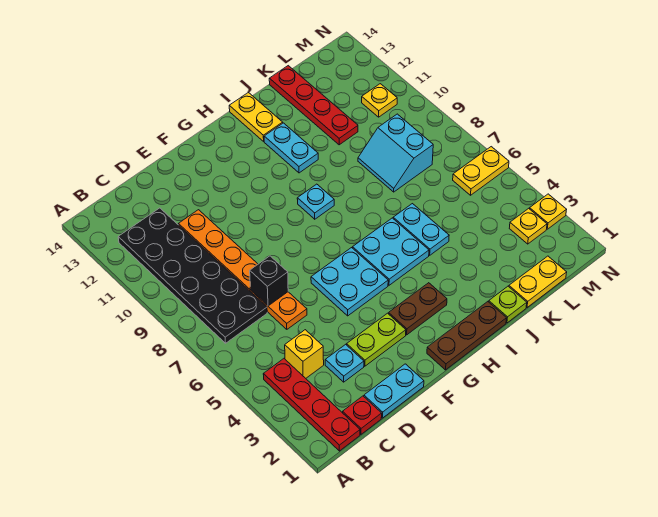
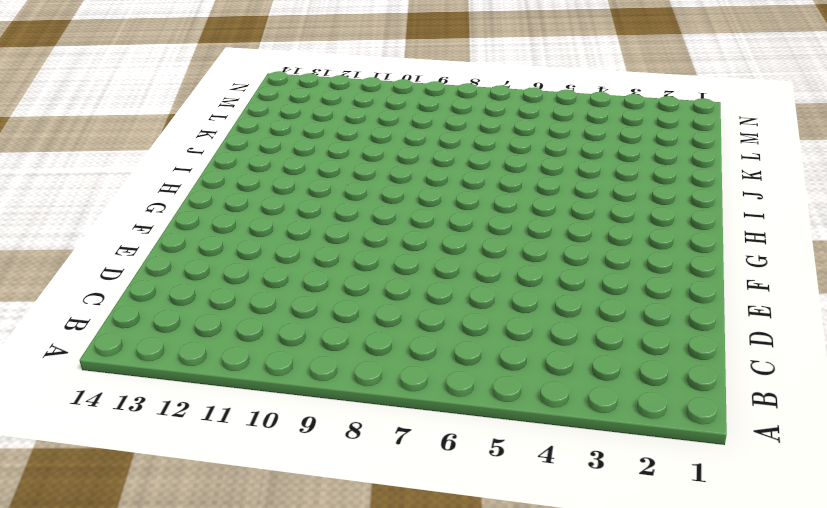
none -> red plate B1:B4 level 1
none -> black plate B7:C12 level 1
none -> red plate C1 level 1

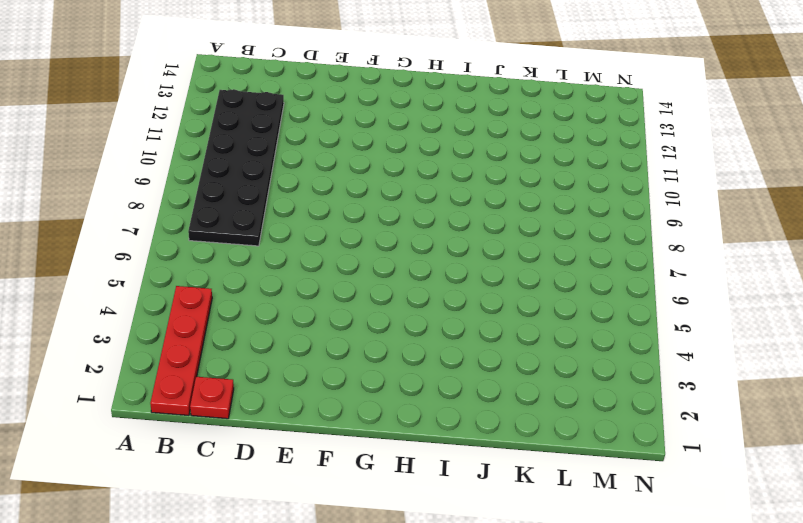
none -> yellow brick C4 level 1
none -> cyan plate D1:E1 level 1
none -> cyan plate D3 level 1

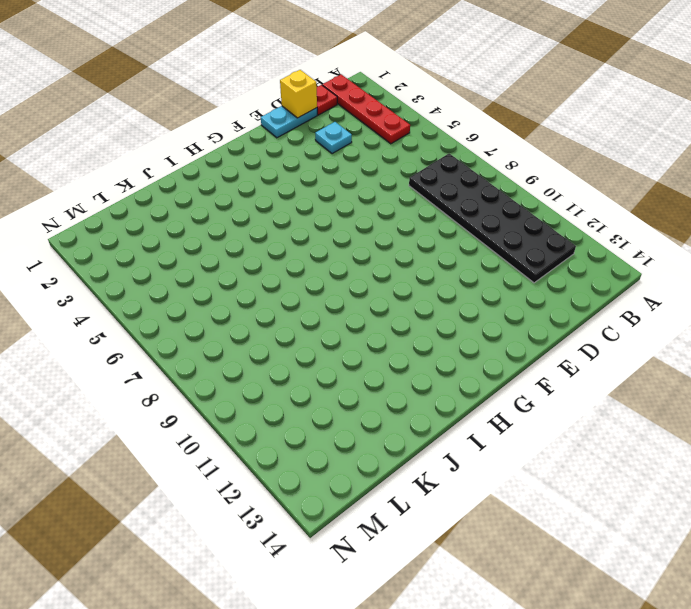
yellow brick D1 level 2 -> yellow brick C4 level 1
none -> orange plate D6:D11 level 1
none -> lime plate E3:F3 level 1
none -> cyan plate F5:G6 level 1

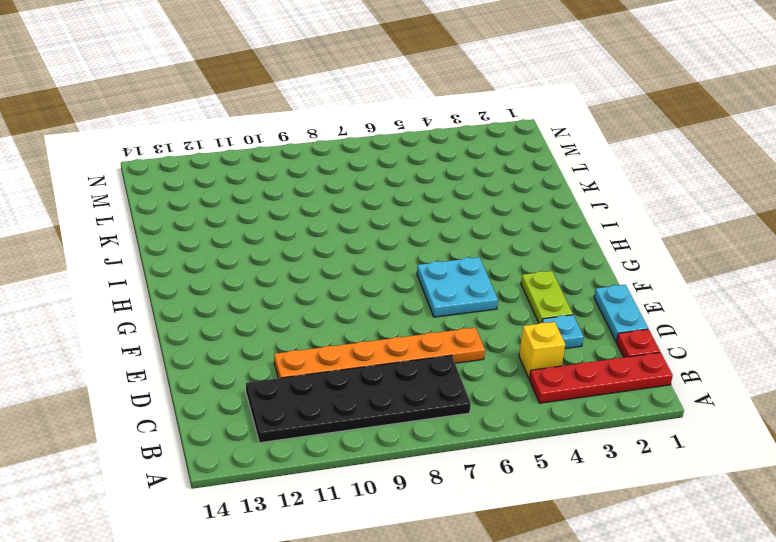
none -> brown plate G1:I1 level 1
none -> brown plate G3:H3 level 1
none -> cyan plate H5:I6 level 1

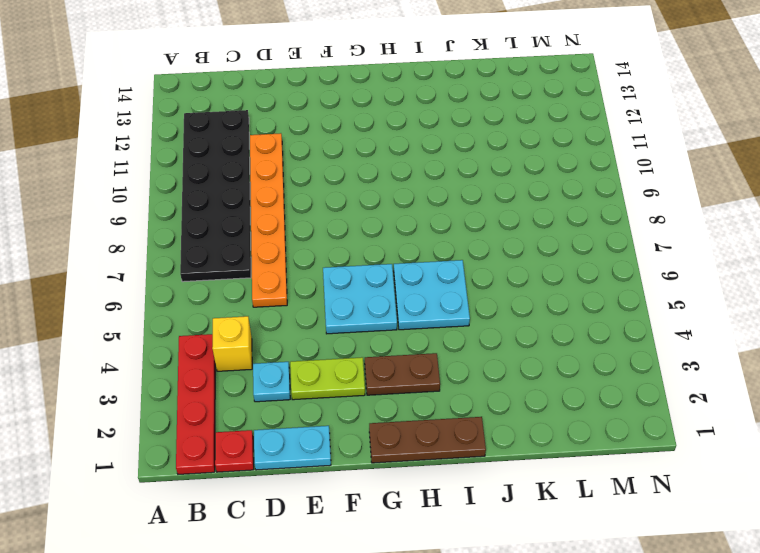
none -> cyan plate H9 level 1
none -> cyan plate I11:I12 level 1
none -> yellow plate I13:I14 level 1

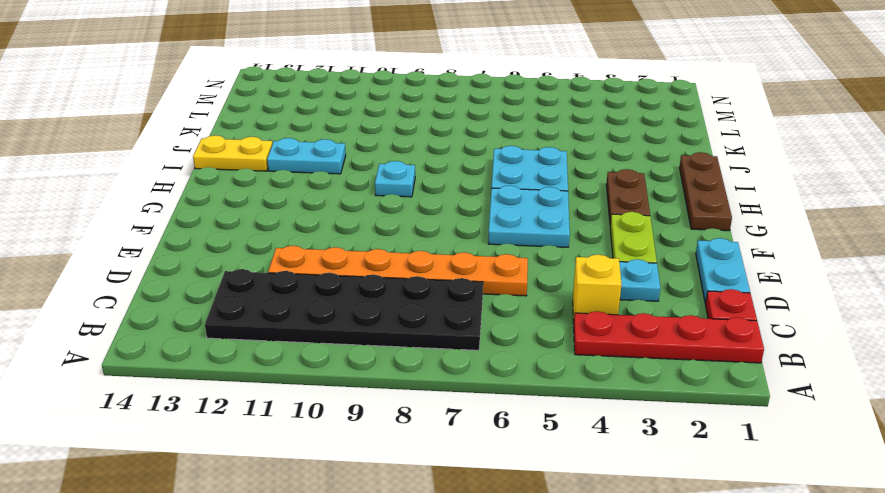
none -> lime plate J1 level 1
none -> cyan plate J5:J6 level 1
none -> yellow plate K1:L1 level 1

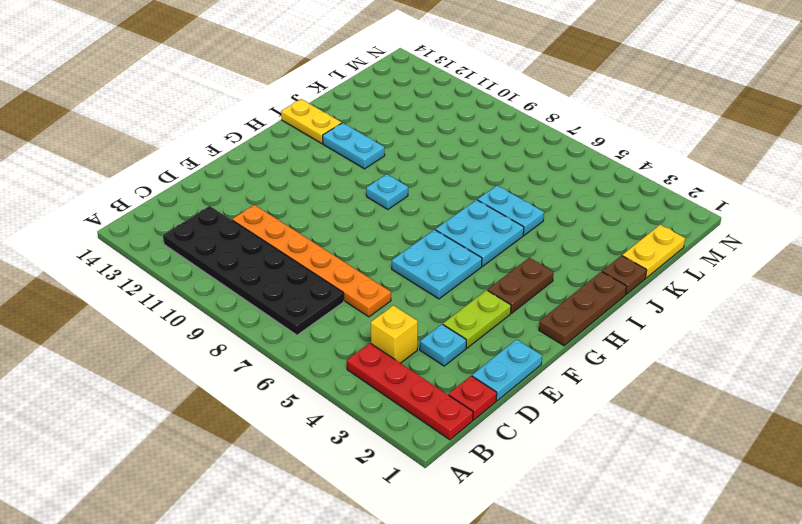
brown plate J1 level 1 -> lime plate J1 level 1
none -> cyan slope K8:L9 level 1 top L
none -> red plate K11:K14 level 1
none -> yellow plate M3 level 1

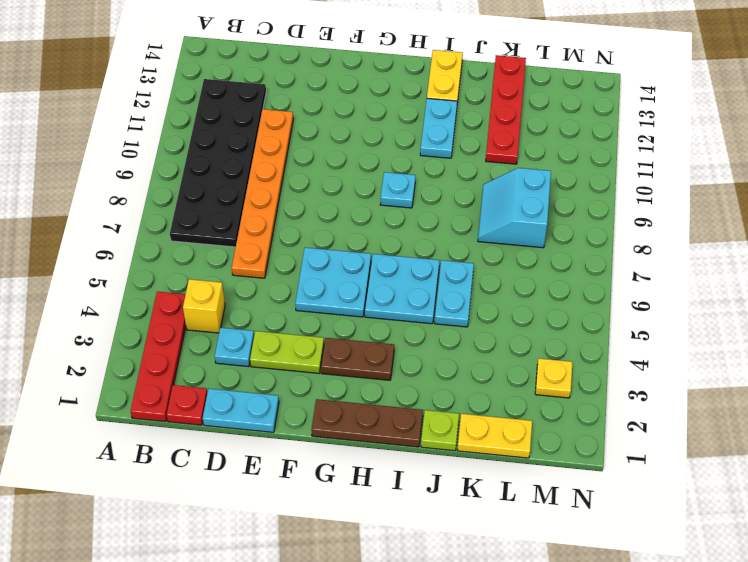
none -> yellow plate M6:N6 level 1
none -> yellow plate M11 level 1
none -> yellow plate N3 level 1

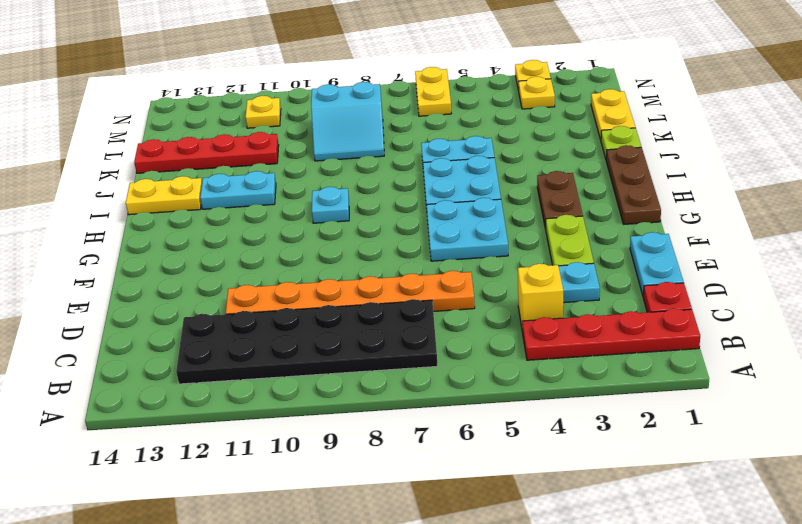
none -> black brick D7 level 2

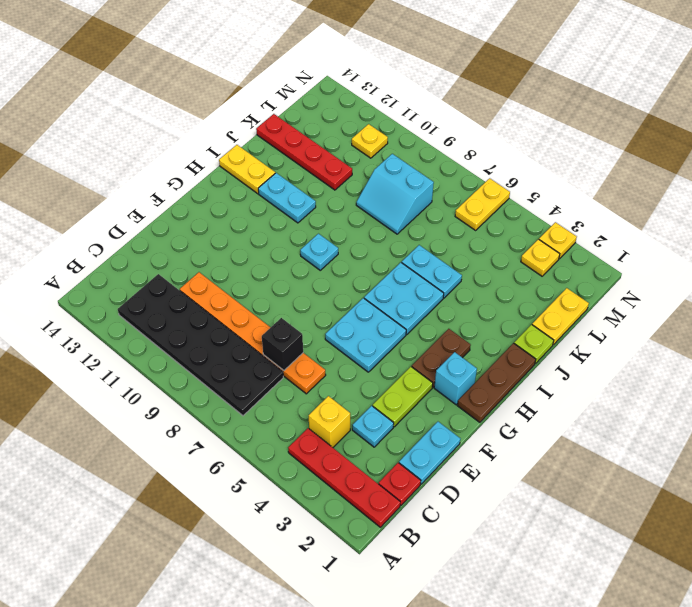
cyan brick G2 level 1 -> none

